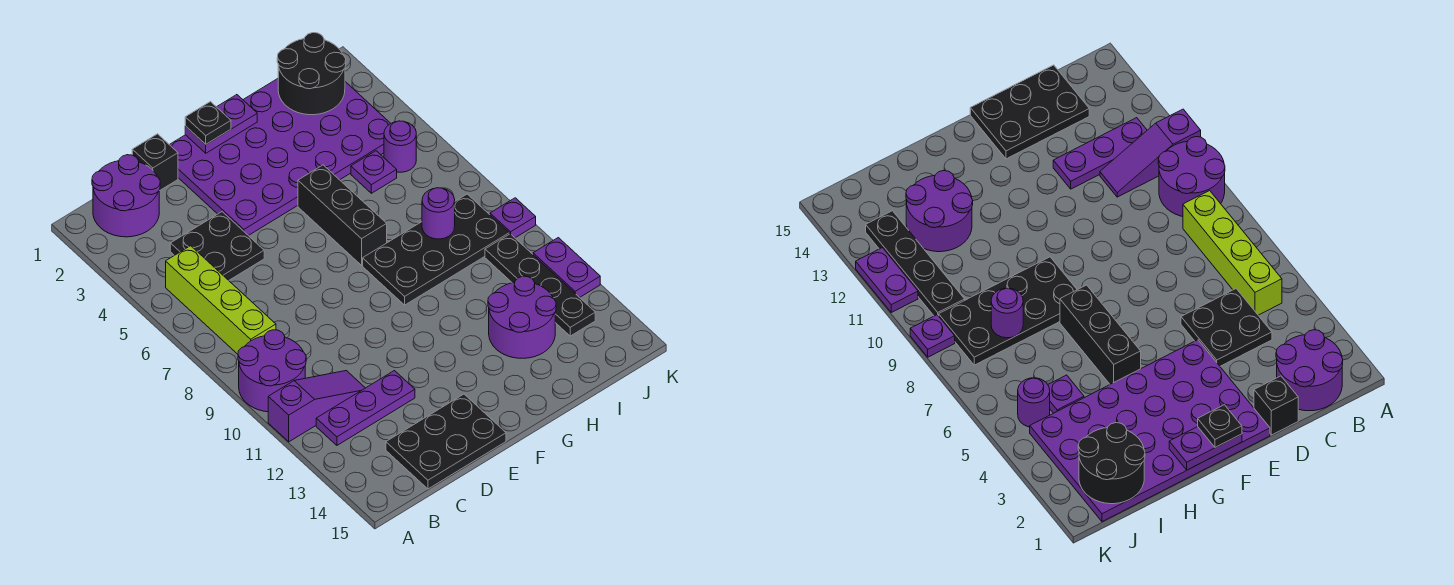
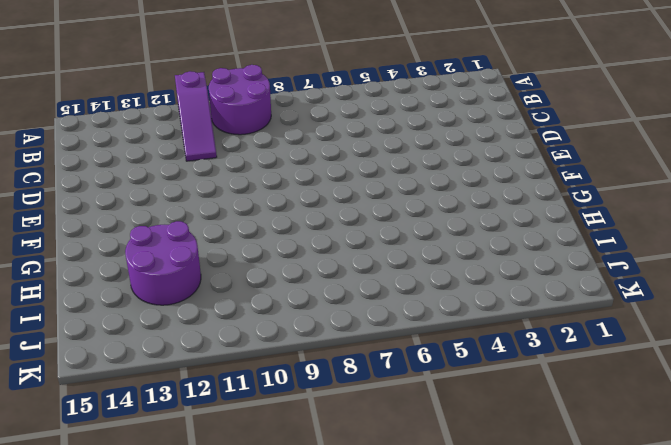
none -> purple round brick B1:C2 level 1
none -> lime brick B5:B8 level 1
none -> purple plate B12:D12 level 1

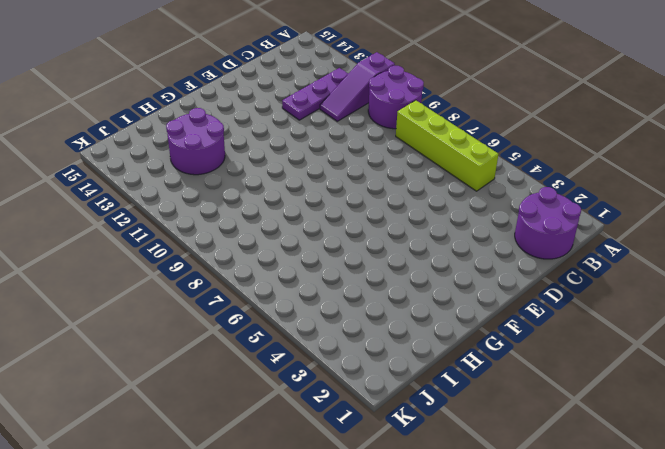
none -> black plate C4:D5 level 1
none -> black plate C14:E15 level 1
none -> black brick D1 level 1

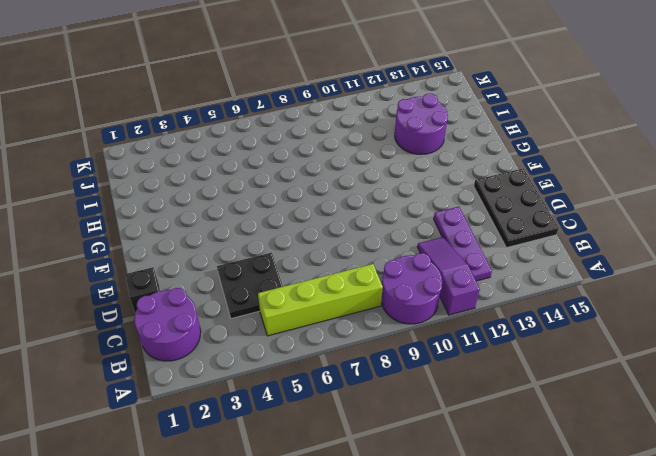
none -> purple plate E1:J4 level 1
none -> black brick G5:G7 level 1
none -> black plate G8:J9 level 1

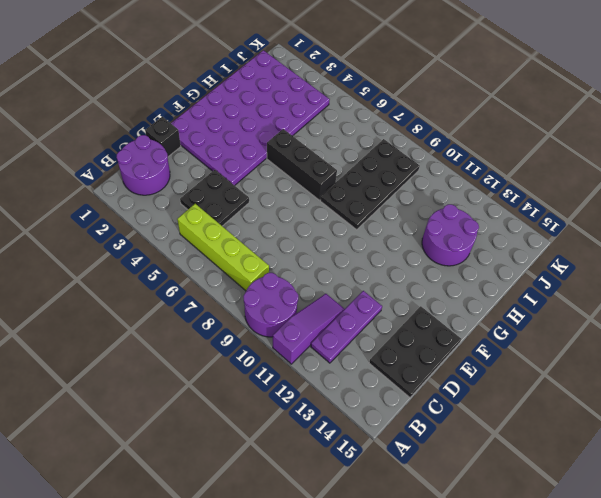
none -> purple plate I5 level 1
none -> purple round brick J5 level 1
none -> black plate J10:J13 level 1

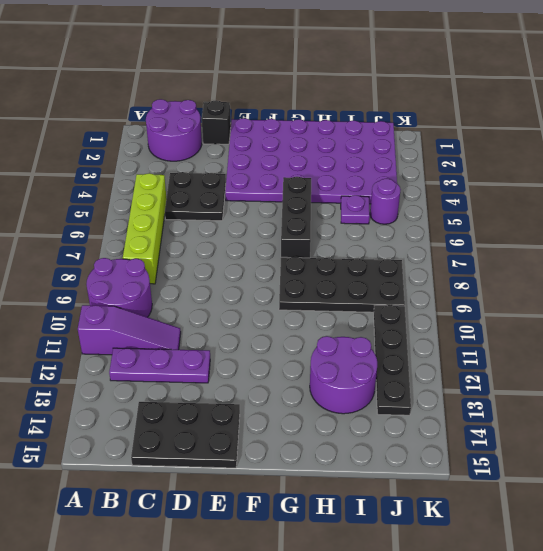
none -> purple plate K9 level 1
none -> purple plate K11:K12 level 1
none -> purple plate F1:G1 level 2

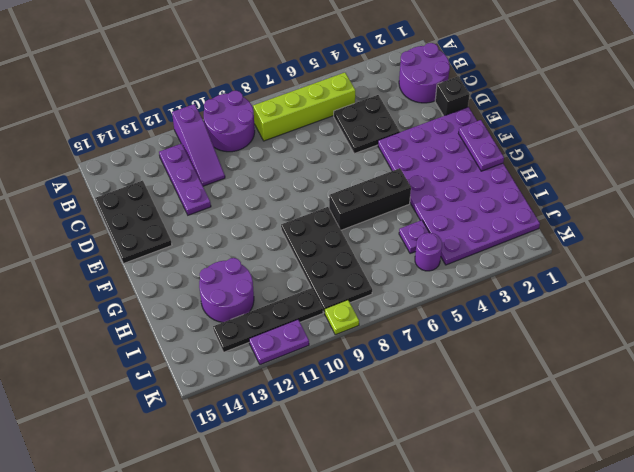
lime plate K9 level 1 -> purple plate K9 level 1
none -> black round brick I1:J2 level 2
none -> purple round brick I8 level 2
none -> black plate F1 level 3

